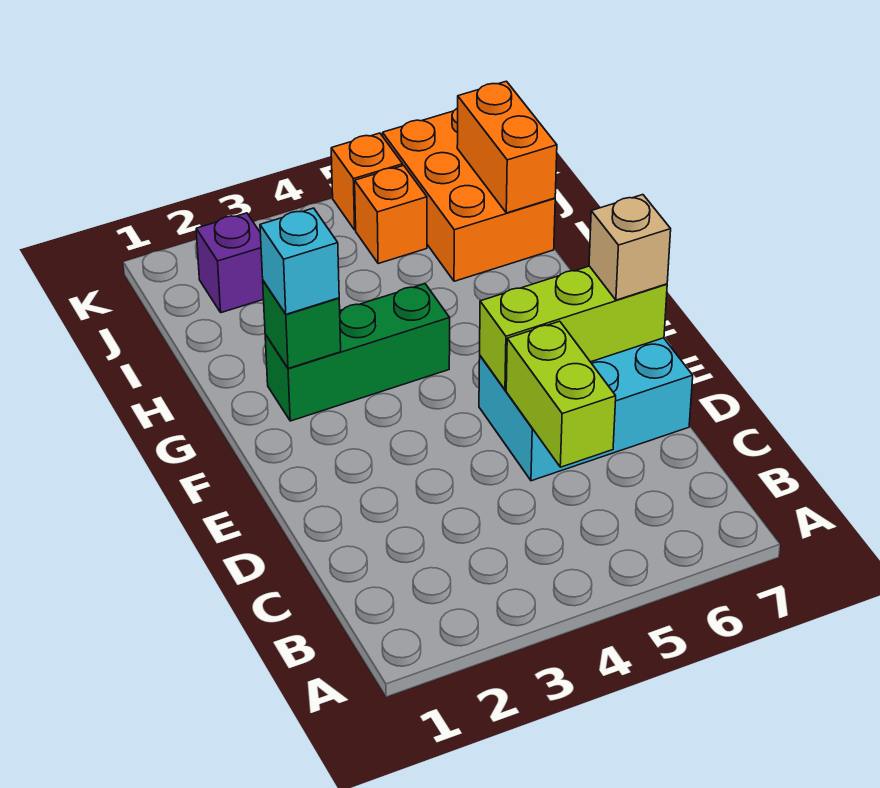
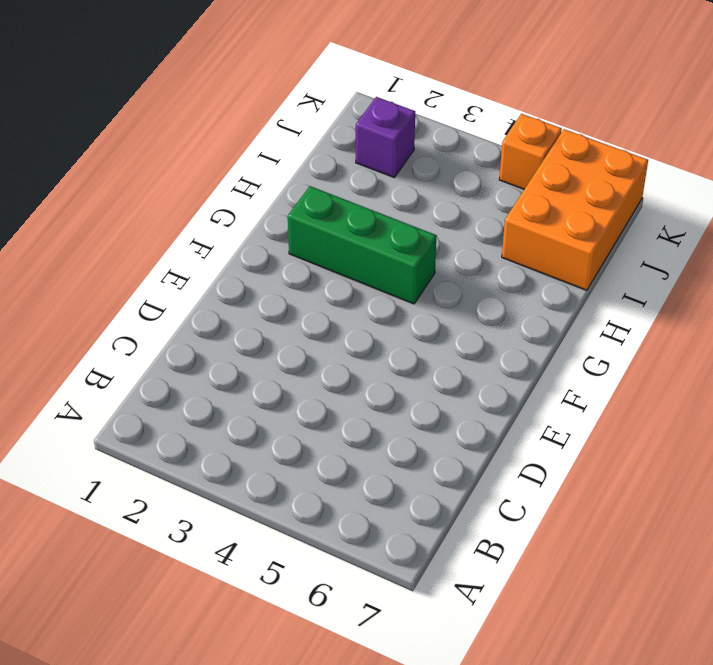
none -> cyan brick D5:E7 level 1
none -> orange brick J5 level 1
none -> lime brick C5:D5 level 2

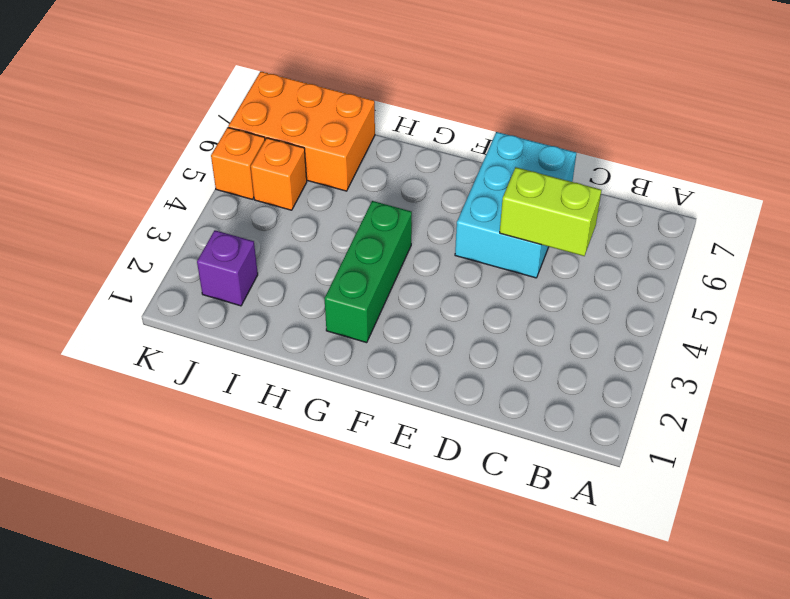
none -> lime brick E5:E7 level 2
none -> green brick G2 level 2
none -> orange brick I7:J7 level 2

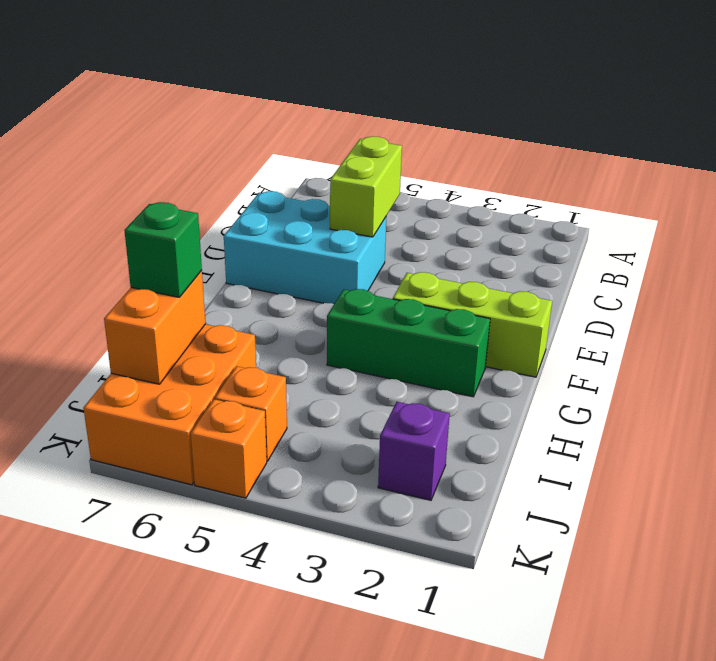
lime brick F1:F3 level 1 -> lime brick E5:E7 level 2
green brick I7 level 3 -> green brick G2 level 2
none -> tan brick E7 level 3
none -> cyan brick G2 level 3

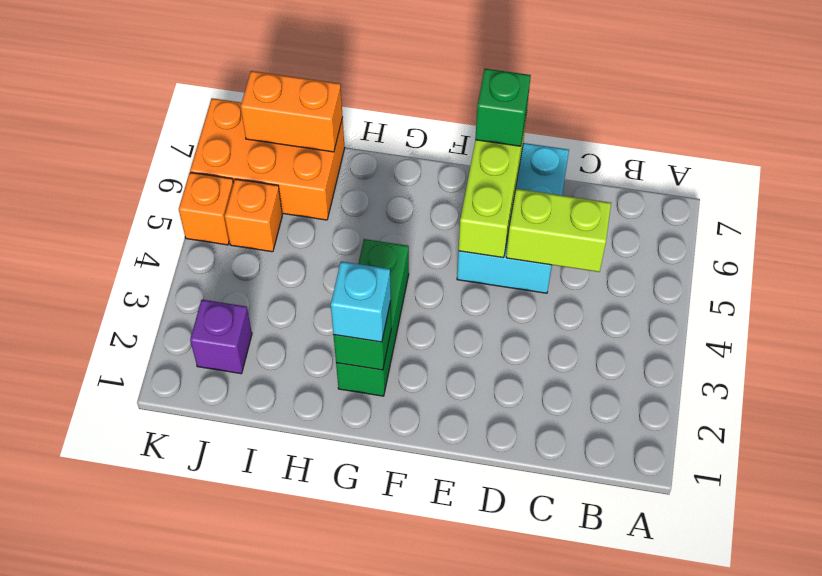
green brick E7 level 3 -> tan brick E7 level 3

